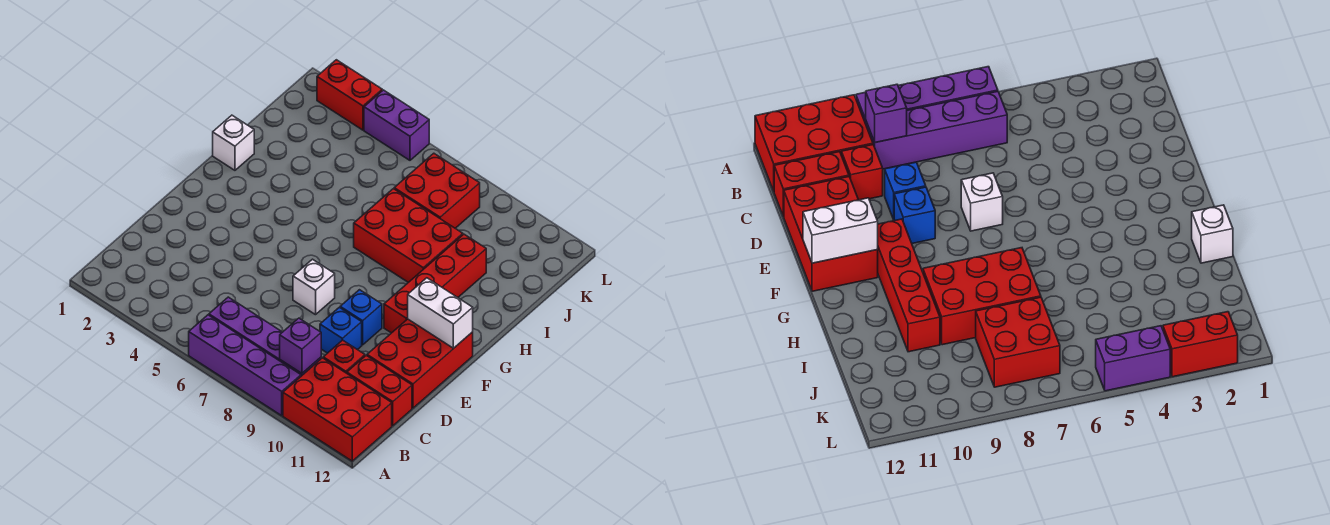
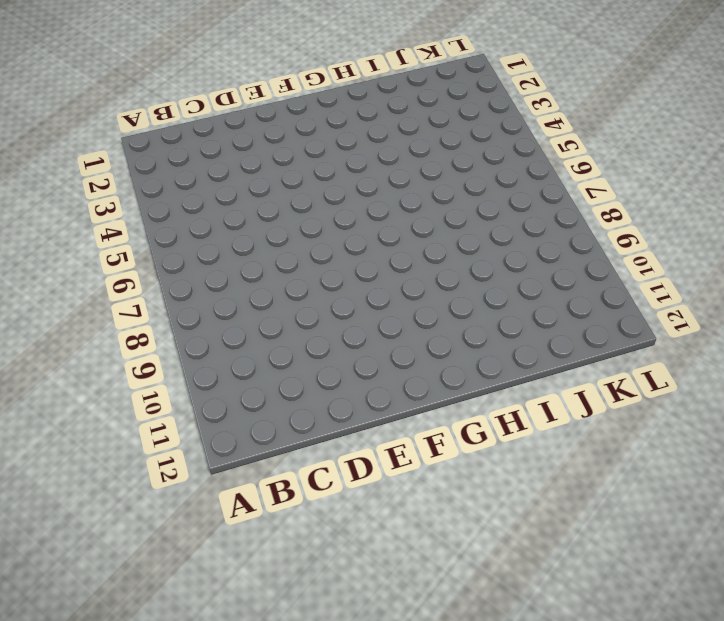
none -> purple brick A6:A9 level 1
none -> red brick A10:B12 level 1
none -> purple brick B6:B9 level 1

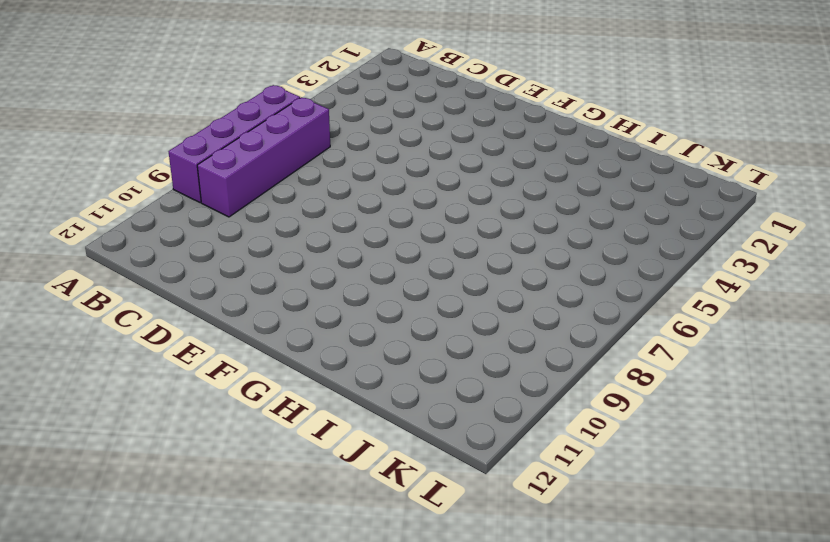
none -> red brick A10:B12 level 1
none -> red brick C10 level 1
none -> red brick C11:C12 level 1

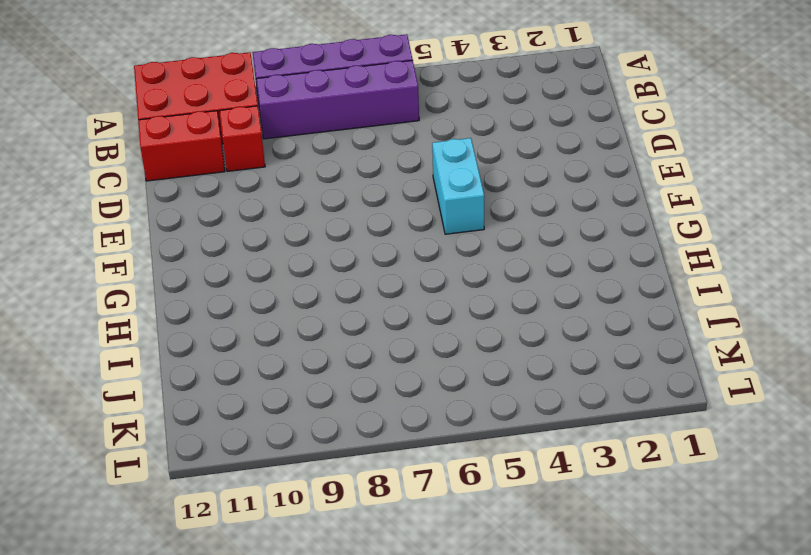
cyan brick E5:F5 level 1 -> none
none -> blue brick D9 level 1
none -> red brick D11:F12 level 1
none -> white brick E7 level 1

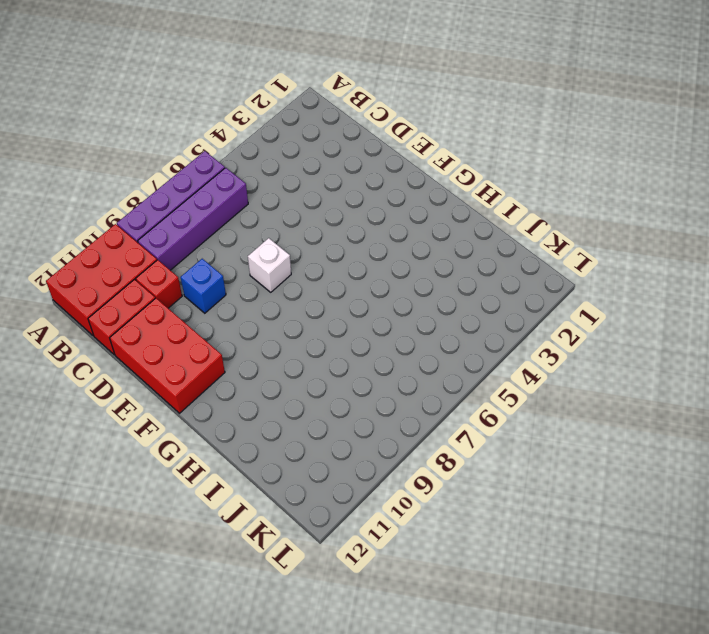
none -> blue brick E9 level 1
none -> red brick F10:I10 level 1
none -> white brick H1 level 1

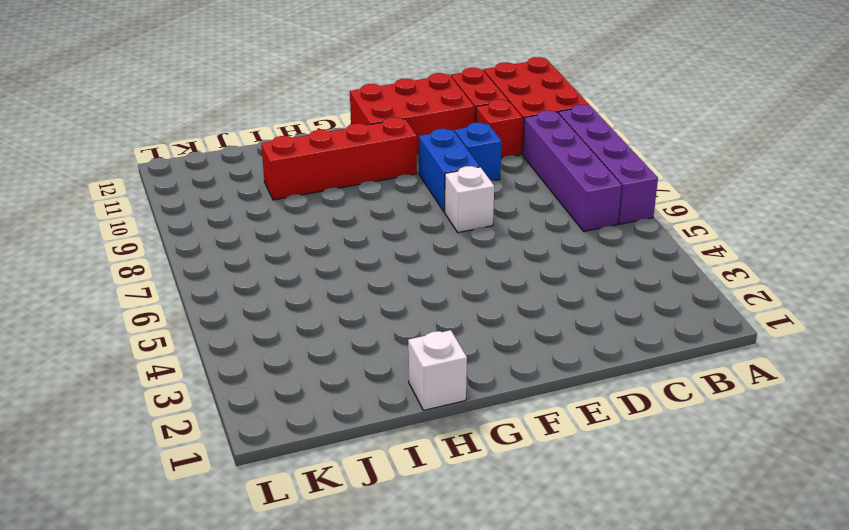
blue brick E8:E9 level 1 -> blue brick E9 level 1
none -> red brick H7:I9 level 1
none -> red brick J7:K8 level 1
none -> red brick L2:L3 level 1

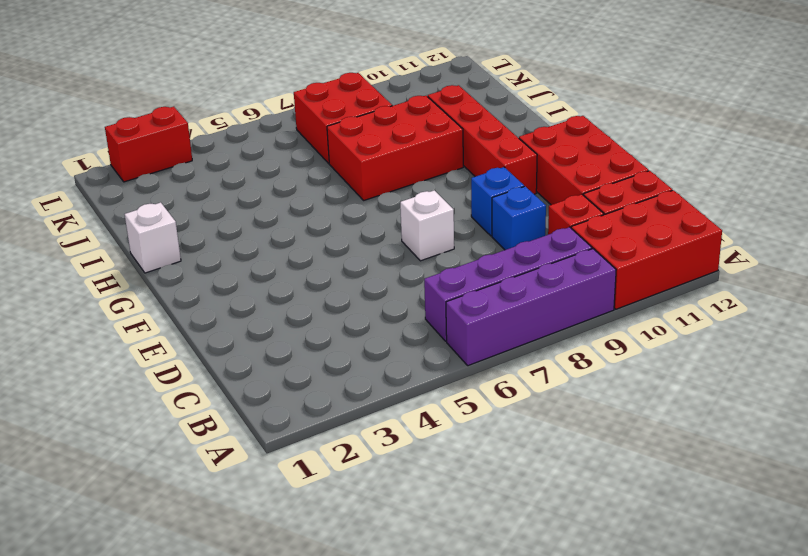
none -> purple brick L4:L5 level 1
none -> purple brick B9 level 2
none -> white brick F11:F12 level 2

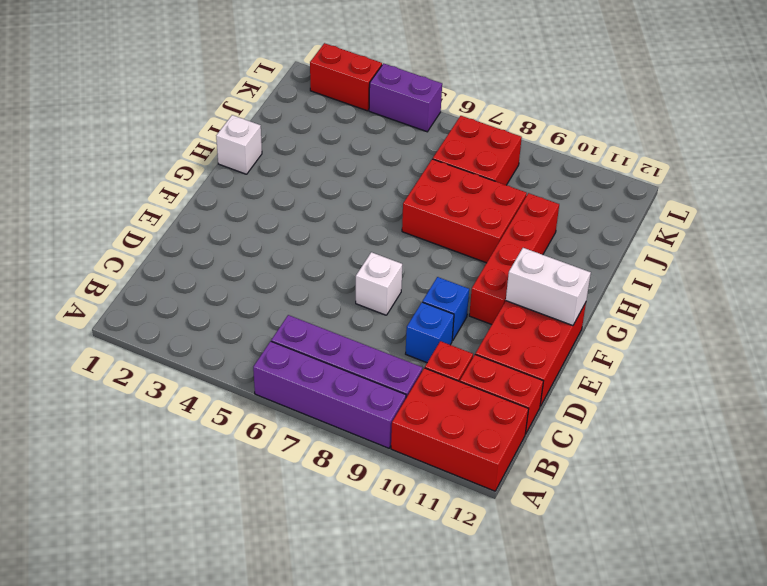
none -> purple brick B9 level 2

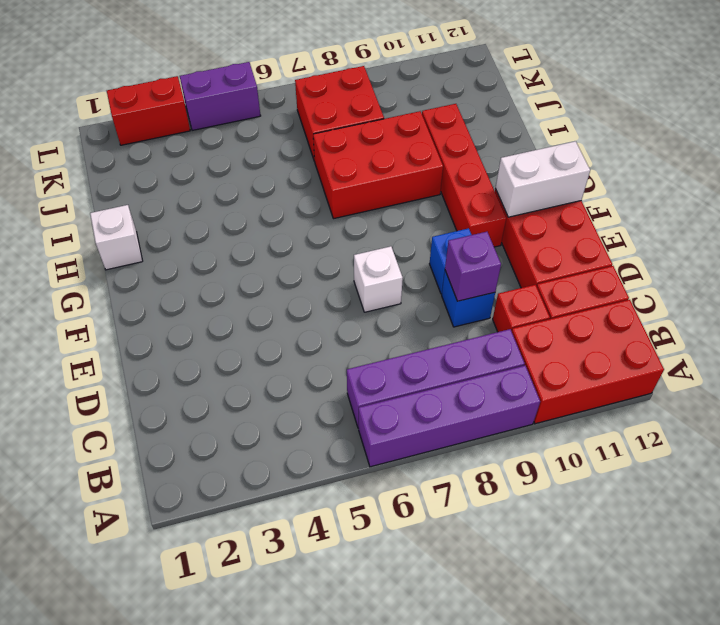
purple brick D9 level 2 -> purple brick B9 level 2

